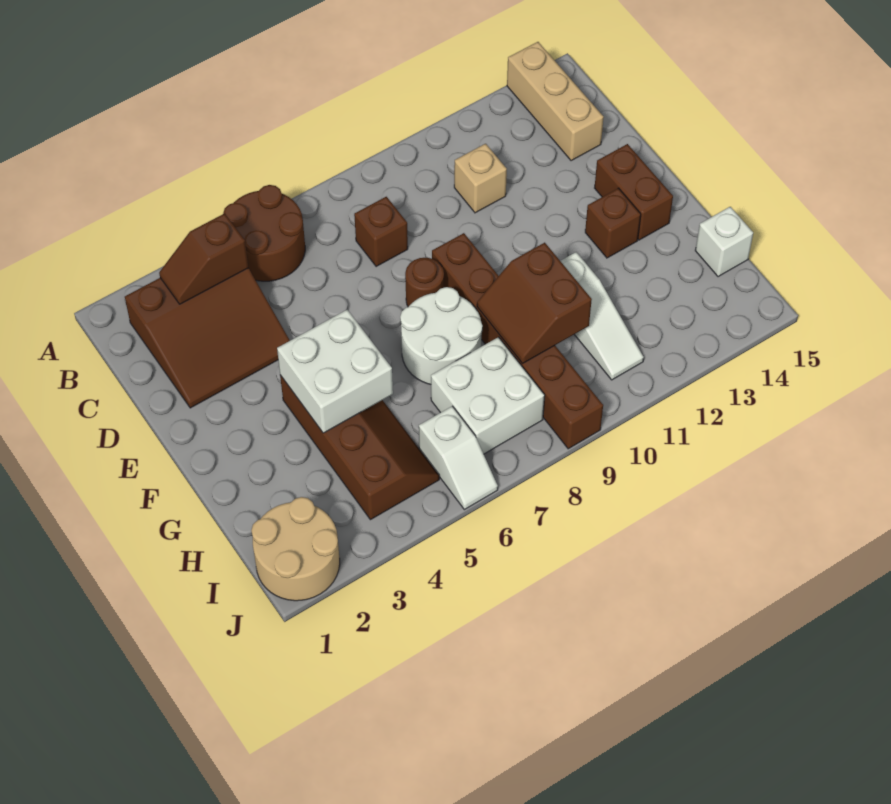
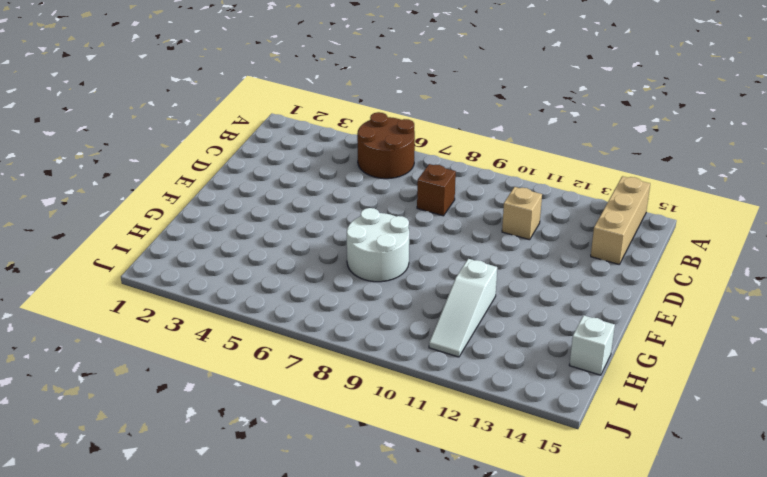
none -> brown slope B2:D4 level 1 top B
none -> brown round brick E8 level 1
none -> brown brick E9:J9 level 1

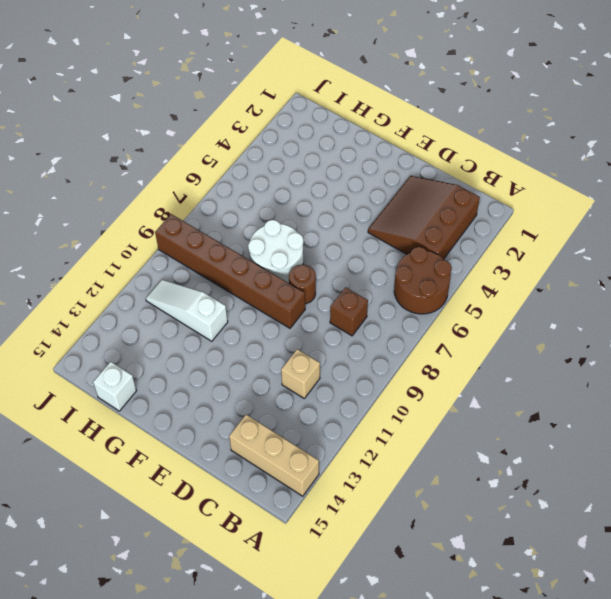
none -> brown brick E14:F14 level 1
none -> brown slope F4:I5 level 1 top 4
none -> brown brick F13 level 1

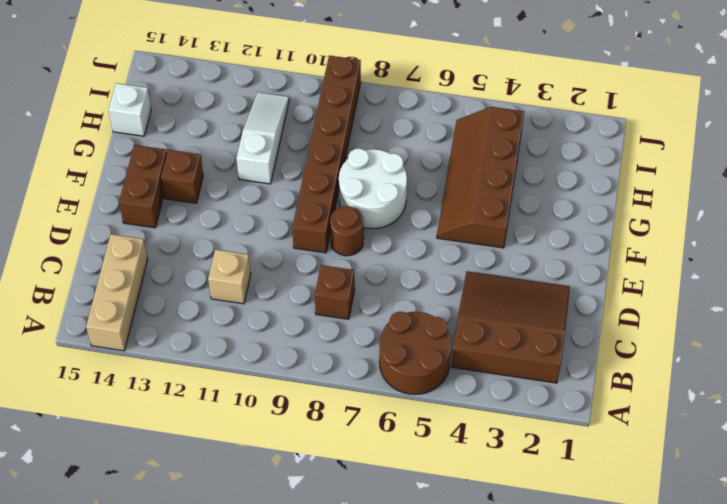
none -> white brick H7:I8 level 1
none -> tan round brick I1:J2 level 1
none -> white slope I6:J6 level 1 top I

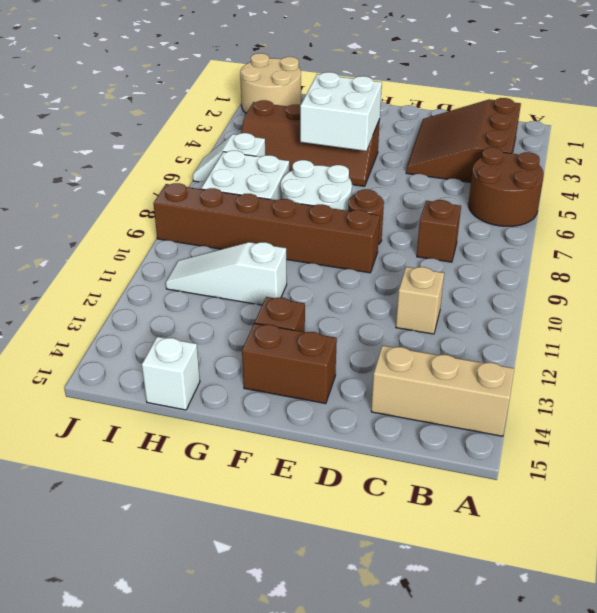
none -> brown slope B3:B4 level 2 top 4
none -> brown slope G9:H10 level 2 top 10

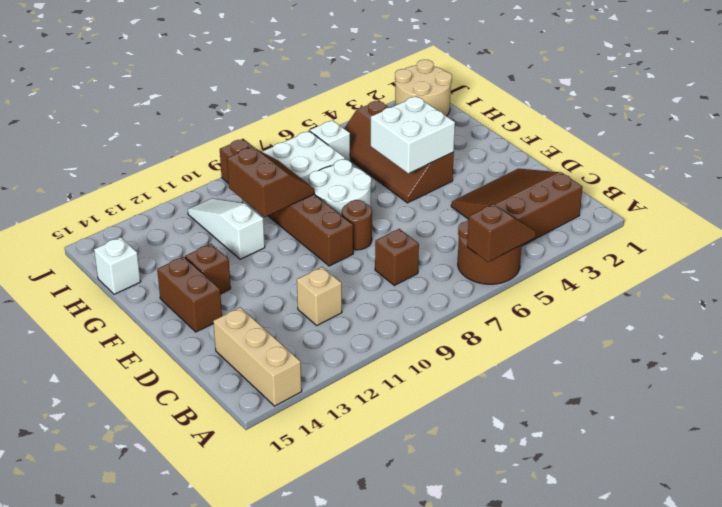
brown slope A5:A6 level 2 top 6 -> brown slope B3:B4 level 2 top 4

